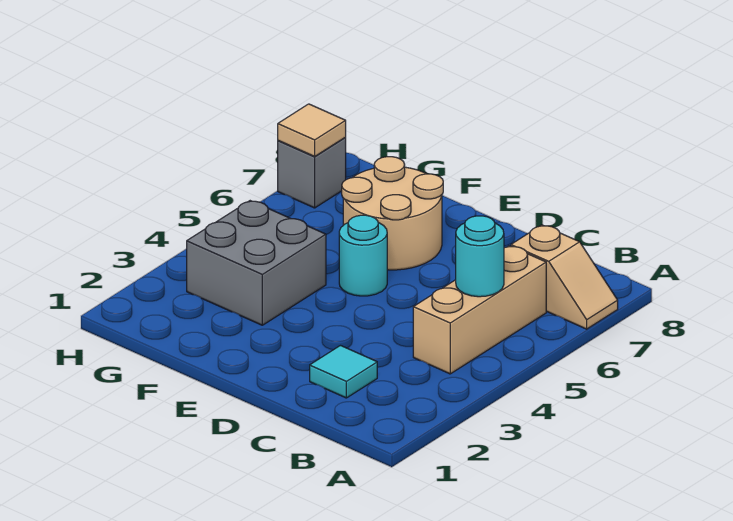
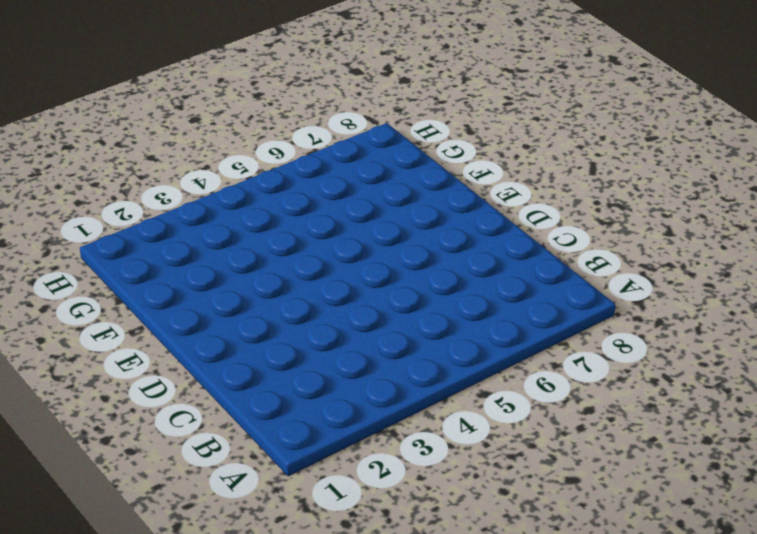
none -> tan slope A7:B7 level 1 top B
none -> tan brick B4:B6 level 1

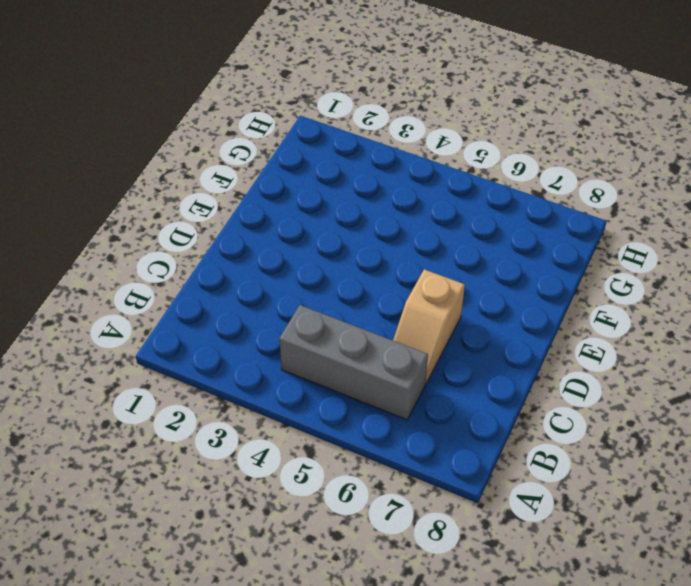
grey brick B4:B6 level 1 -> tan brick B4:B6 level 1
tan slope C6:D6 level 1 top D -> tan slope A7:B7 level 1 top B
none -> cyan tile C2 level 1
none -> cyan round brick E5 level 1

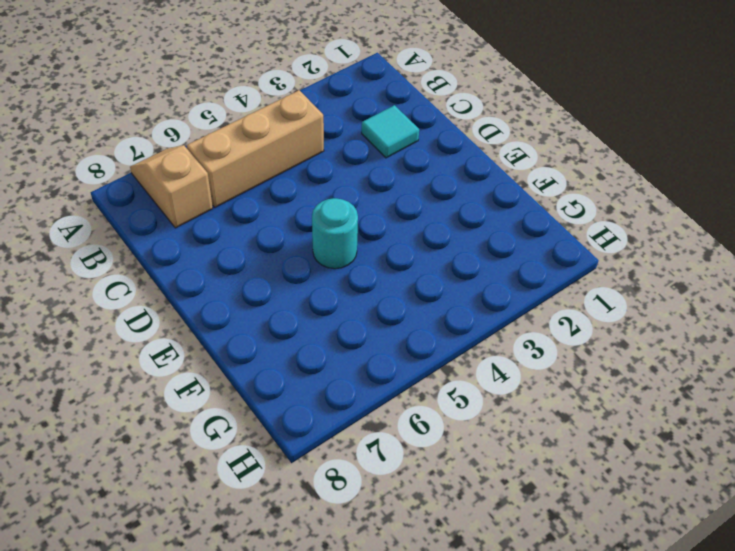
none -> tan round brick E6:F7 level 1
none -> grey brick F3:G4 level 1

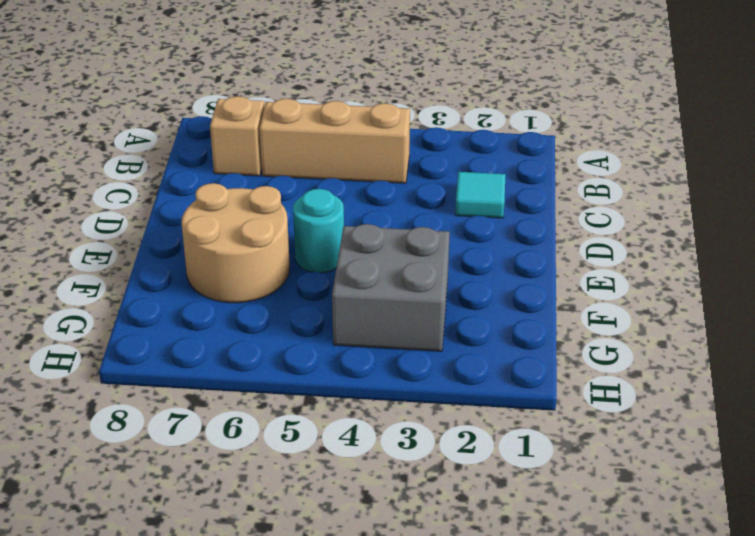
none -> grey brick H7 level 1
none -> cyan round brick B5 level 2

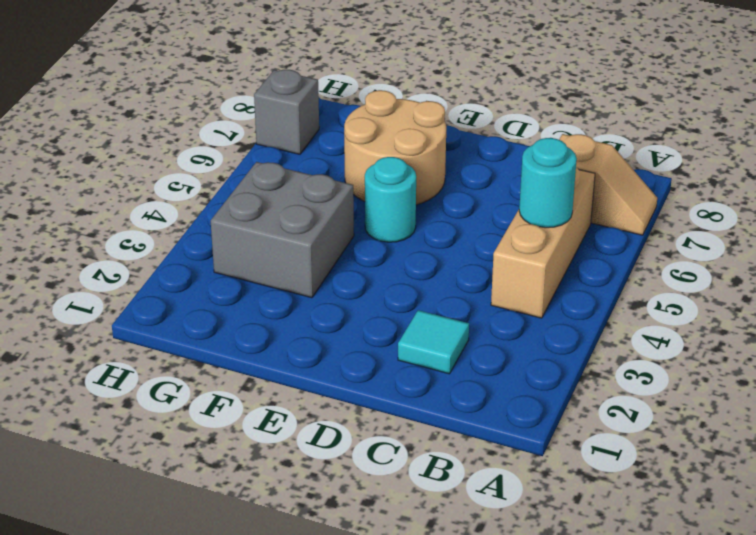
none -> tan tile H7 level 2

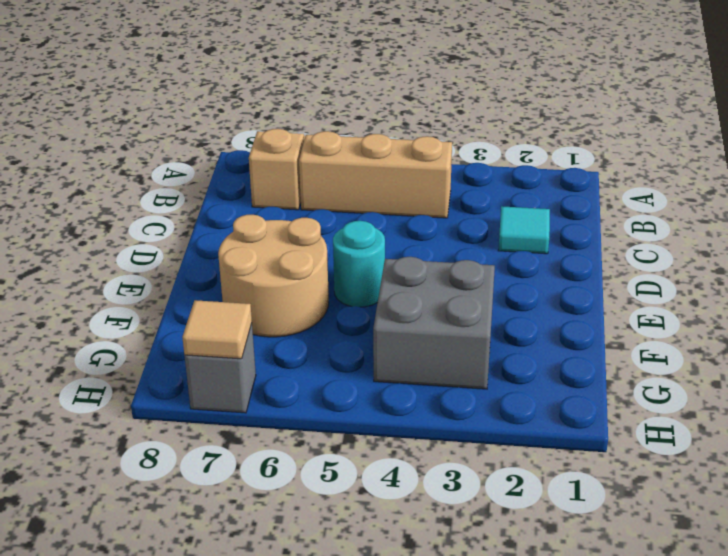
none -> cyan round brick B5 level 2

